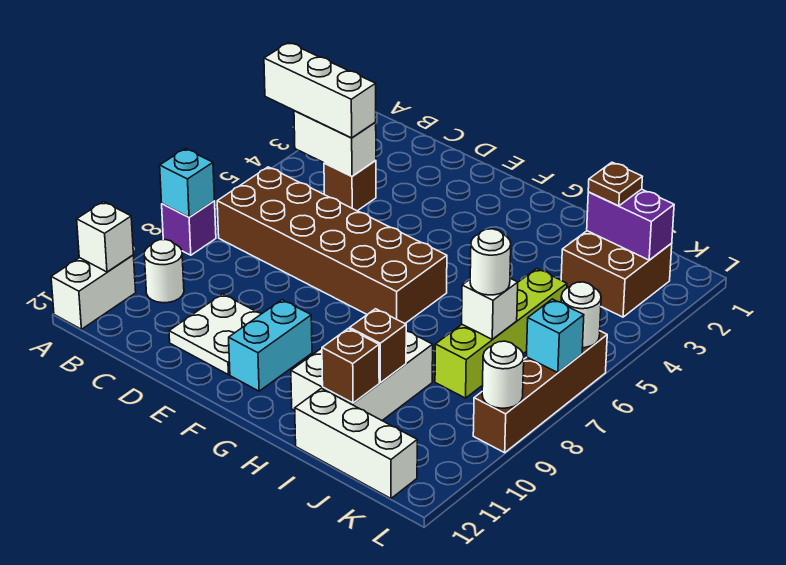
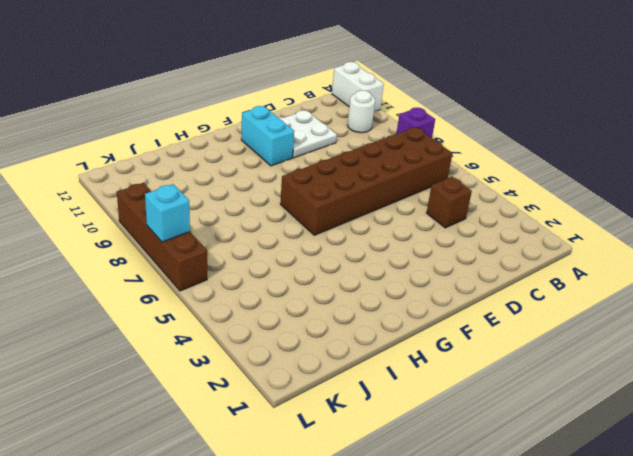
none -> white brick H9:I11 level 1
none -> white brick I12:K12 level 1
none -> brown brick J2:K3 level 1

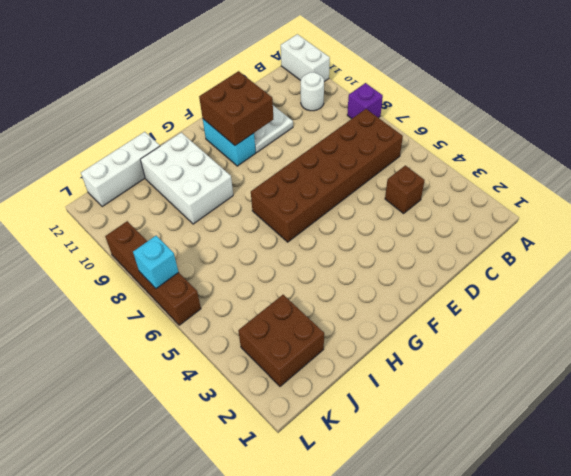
brown brick E10:F11 level 2 -> none
none -> lime brick J5:J8 level 1
none -> cyan brick A8 level 2
none -> white brick A11 level 2

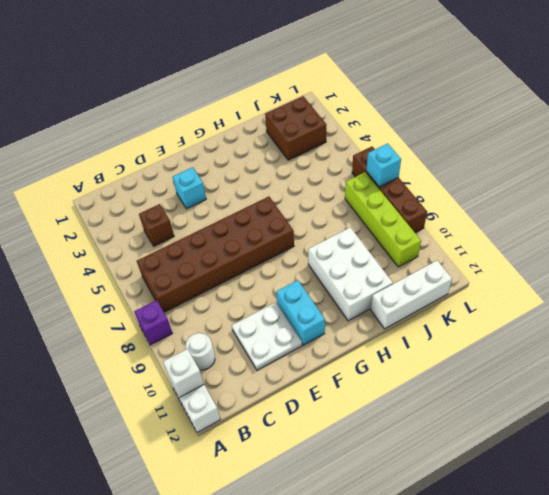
cyan brick E3 level 1 -> cyan brick A8 level 2
lime brick K7:K10 level 1 -> lime brick J5:J8 level 1
none -> white brick B4:C4 level 2
none -> brown brick I10 level 2
none -> brown brick I11 level 2

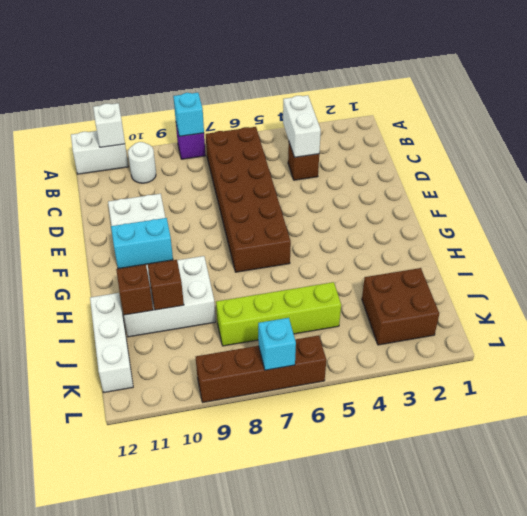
none -> purple brick J2:K2 level 2
none -> white brick J7 level 2
none -> white round brick L6 level 2

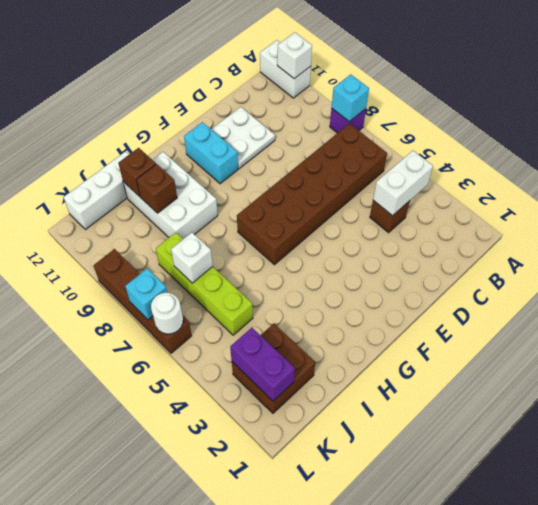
purple brick K2:K3 level 2 -> purple brick J2:K2 level 2
none -> white round brick B10 level 1
none -> white round brick L9 level 2
none -> white brick A4:C4 level 3

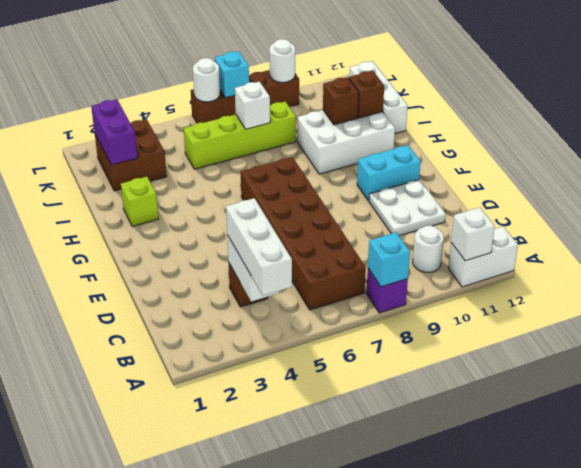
lime brick H2 level 1 -> none
none -> brown plate J2 level 3
none -> white round brick J7 level 3

